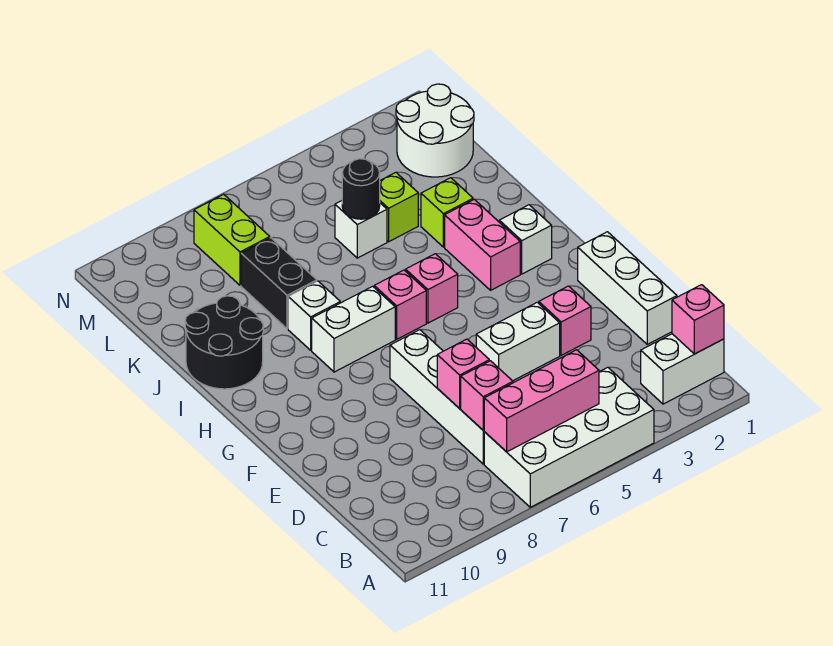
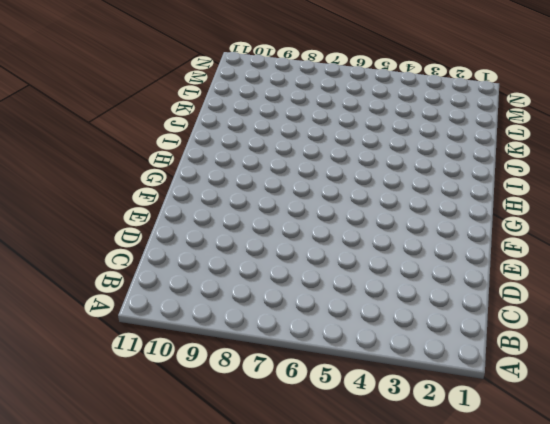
none -> white brick A4:B7 level 1
none -> white brick B1:B2 level 1
none -> white brick C7:F7 level 1

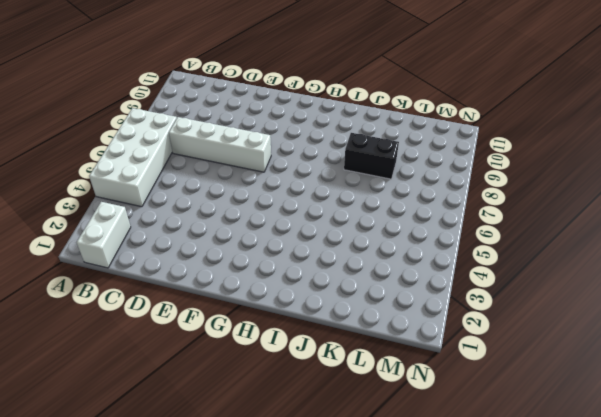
none -> white brick D1:F1 level 1
none -> pink brick E3 level 1
none -> white brick E4:E5 level 1

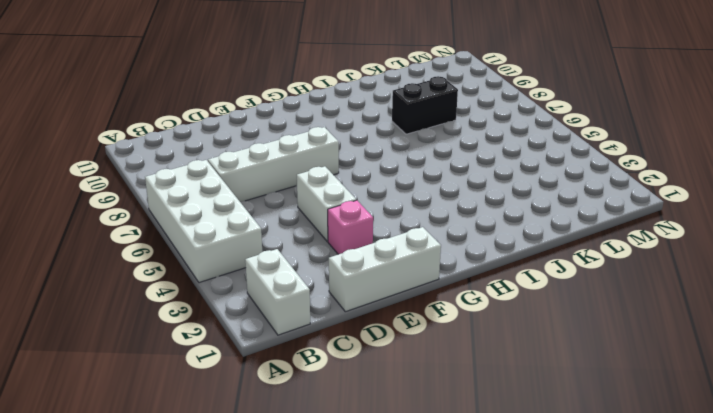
none -> white brick H2 level 1
none -> pink brick H3:I3 level 1
none -> pink brick H5 level 1

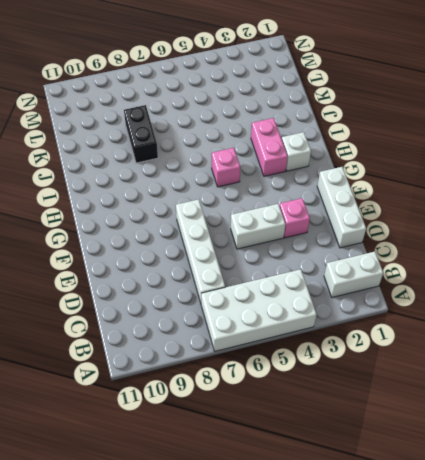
none -> pink brick H6 level 1
none -> white brick H7:H8 level 1
none -> white brick I8 level 1

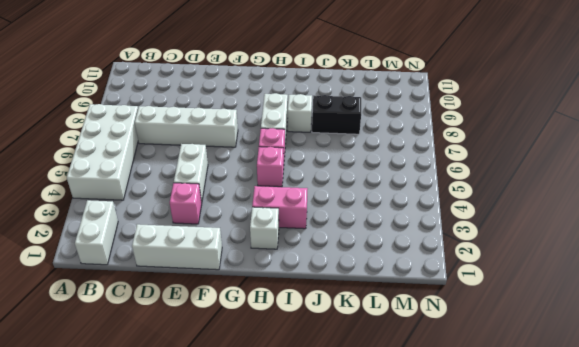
none -> black round brick I10:J11 level 1
none -> lime brick J3 level 1
none -> lime brick K4 level 1

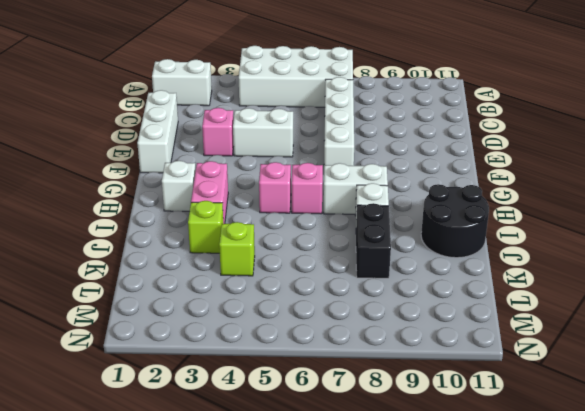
none -> white brick K5 level 1
none -> white round brick L1:M2 level 1
none -> lime brick L8:M8 level 1

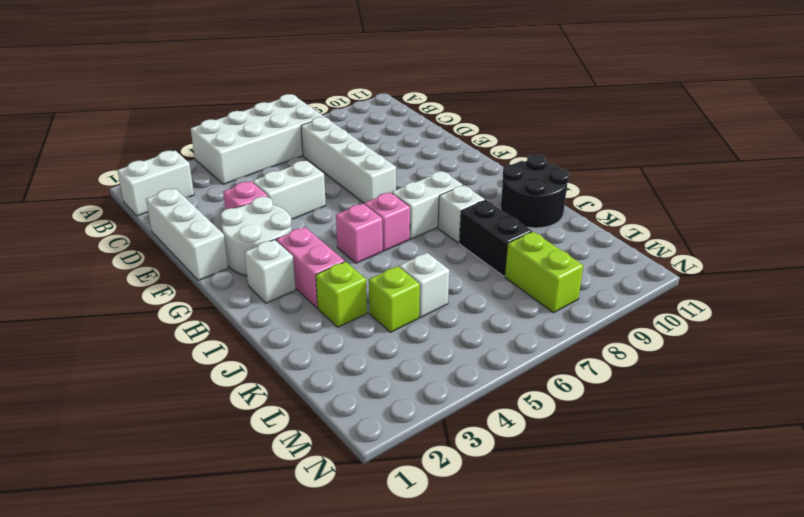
white round brick F2:G3 level 1 -> white round brick L1:M2 level 1
none -> pink brick B1 level 2
none -> pink brick B5:B7 level 2
none -> pink brick C7 level 2

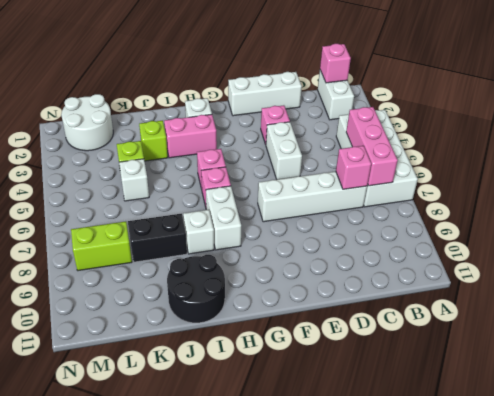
none -> pink brick D7 level 2
none -> black round brick K5 level 2

